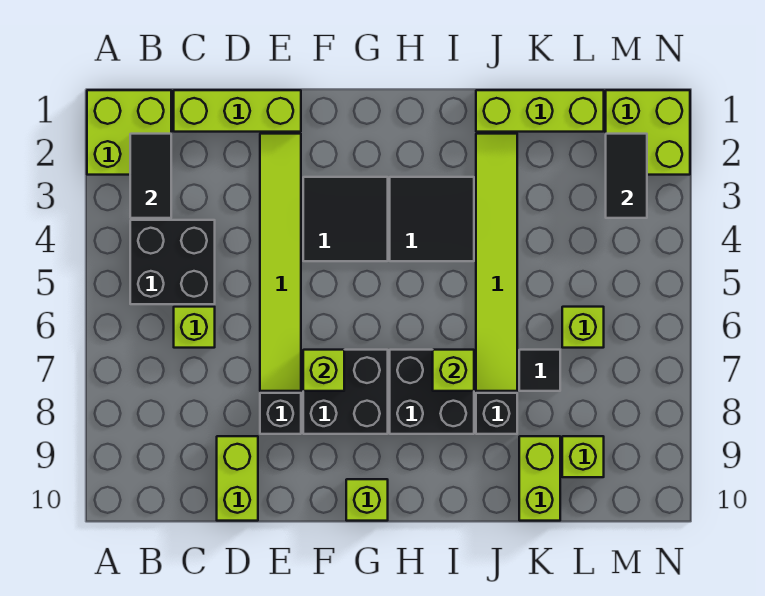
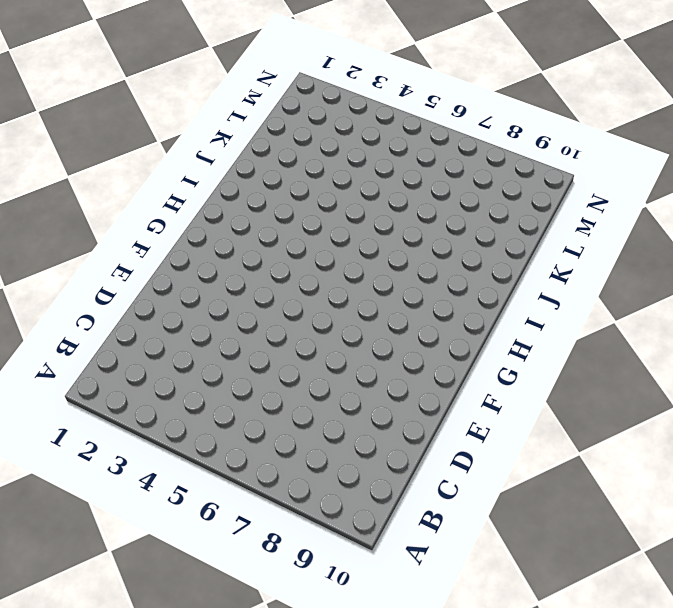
none -> lime brick A1:B2 level 1
none -> black brick B4:C5 level 1
none -> lime brick C1:E1 level 1

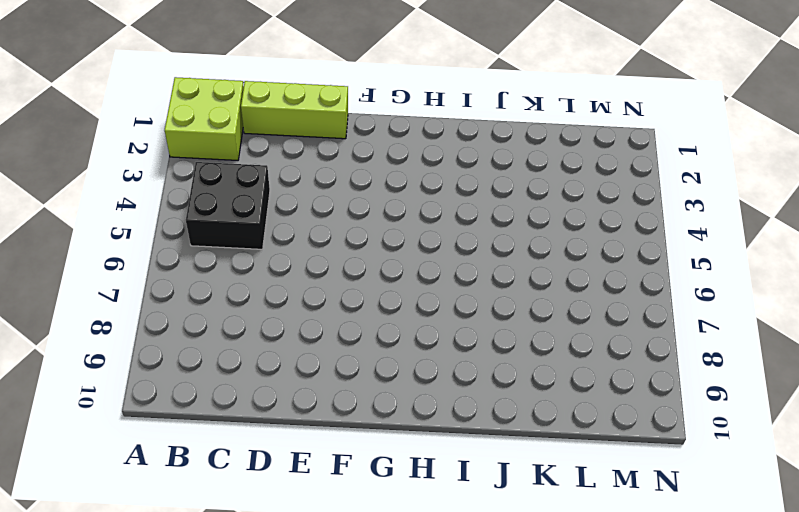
none -> lime brick C6 level 1
none -> lime brick D9:D10 level 1
none -> lime tile E2:E7 level 1

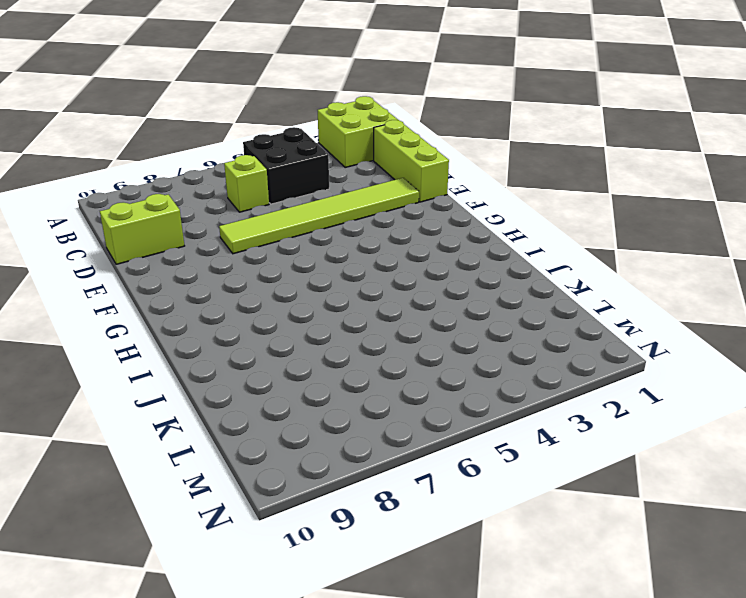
none -> black brick E8 level 1
none -> black tile F3:G4 level 1
none -> black brick F7:G8 level 1

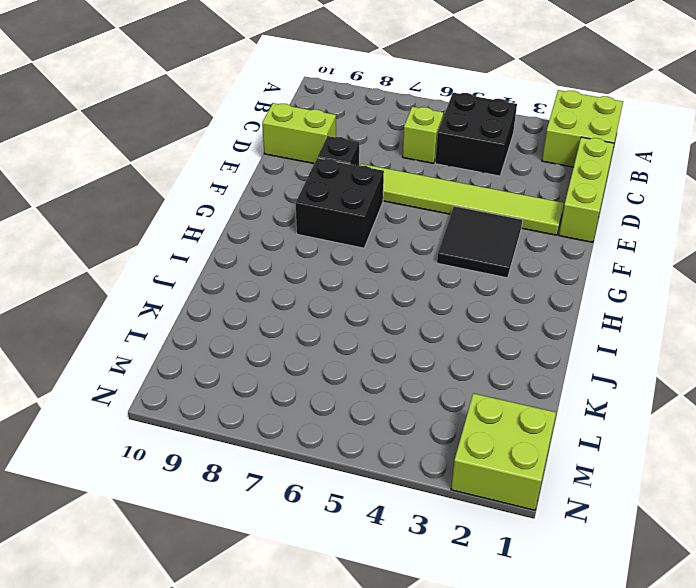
none -> lime brick G10 level 1
none -> black tile H3:I4 level 1
none -> black brick H7:I8 level 1

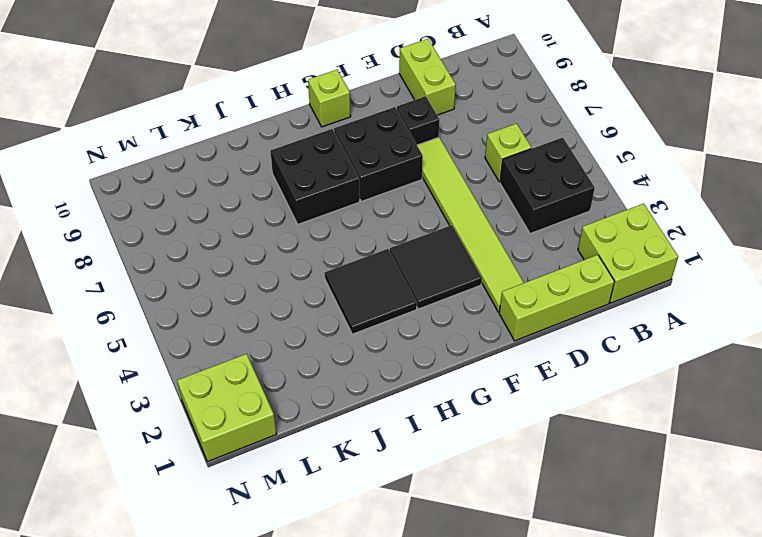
none -> lime brick J1:L1 level 1
none -> lime tile J2:J7 level 1
none -> black brick J8 level 1

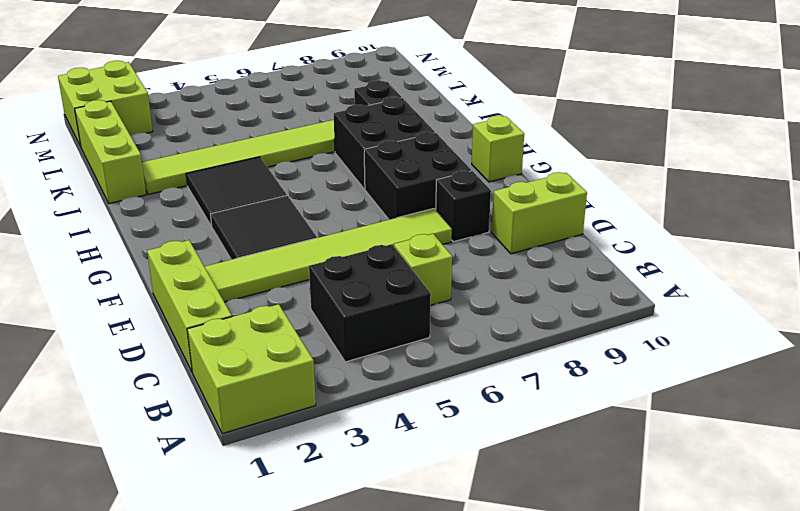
none -> black tile K7 level 1
none -> lime brick K9:K10 level 1
none -> lime brick L6 level 1

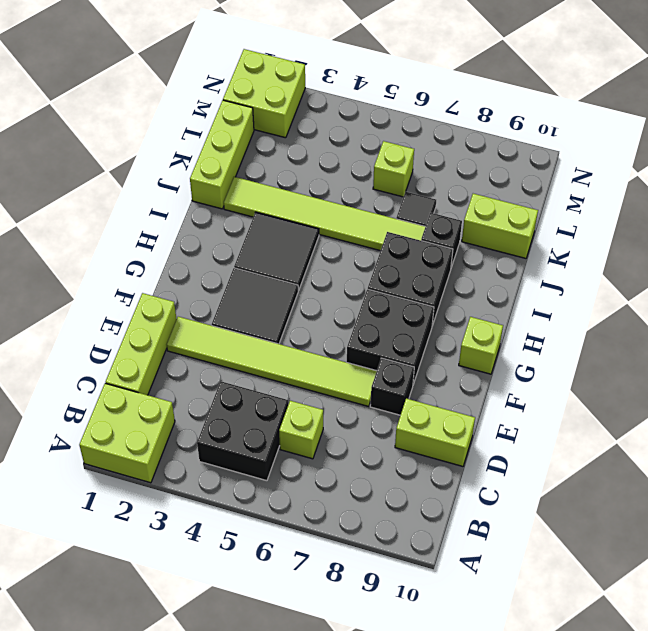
none -> lime brick L9 level 1
none -> black tile B2:B3 level 2
none -> lime brick F7 level 2

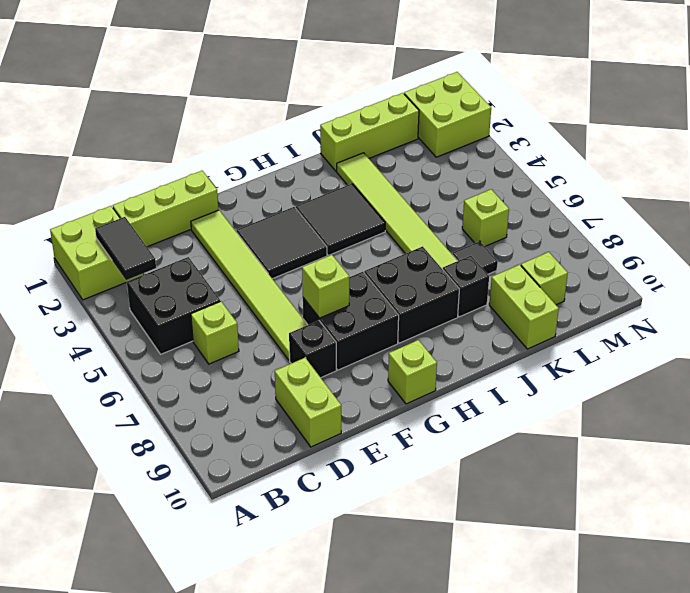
none -> lime brick I7 level 2
none -> black tile M2:M3 level 2

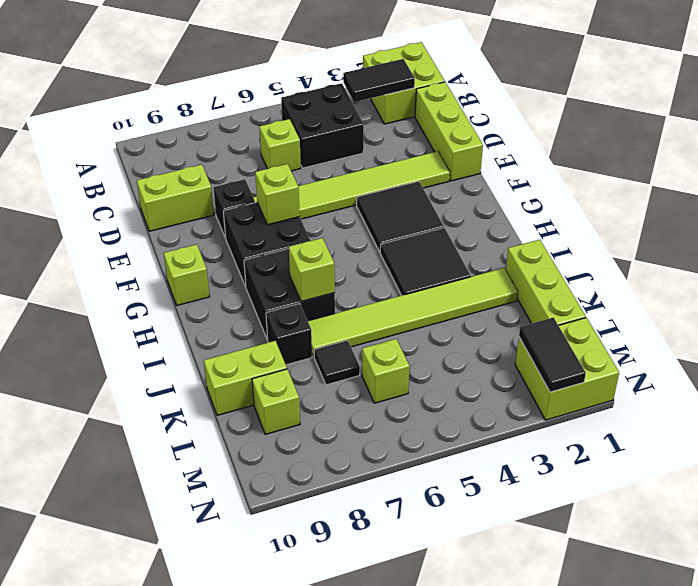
black tile M2:N2 level 2 -> black tile M2:M3 level 2

